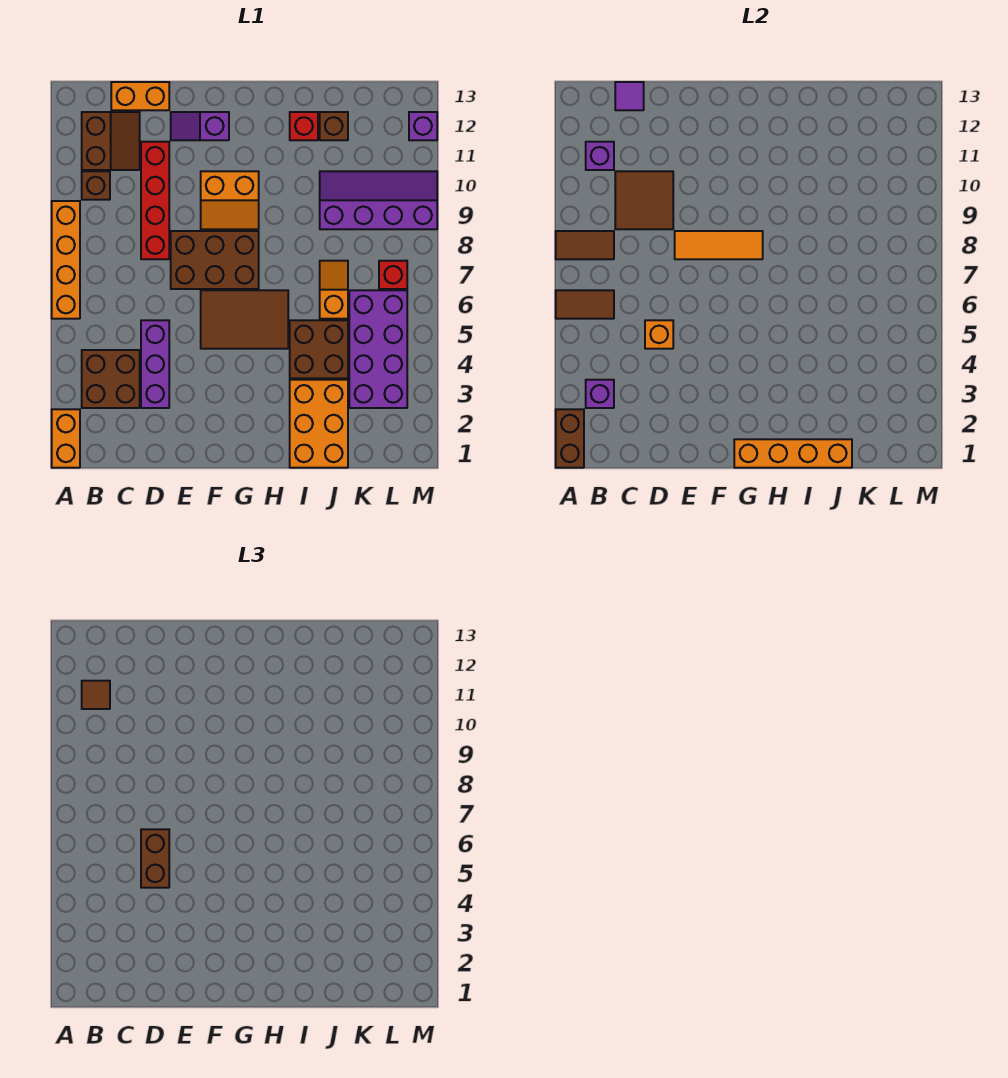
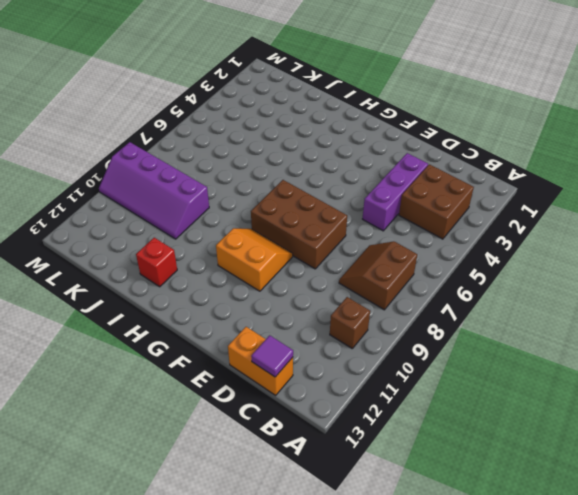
brown slope B7:C8 level 1 top B -> brown slope B11:C12 level 1 top B
none -> orange brick A1:A2 level 1
none -> orange brick A6:A9 level 1
none -> red brick D8:D11 level 1
none -> purple slope E12:F12 level 1 top F

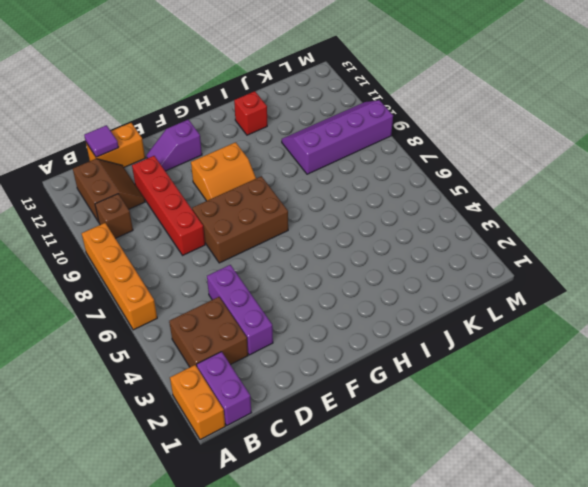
purple brick B1:B2 level 1 -> none
none -> brown tile F5:H6 level 1
none -> orange brick I1:J3 level 1
none -> brown brick I4:J5 level 1
none -> orange slope J6:J7 level 1 top 6

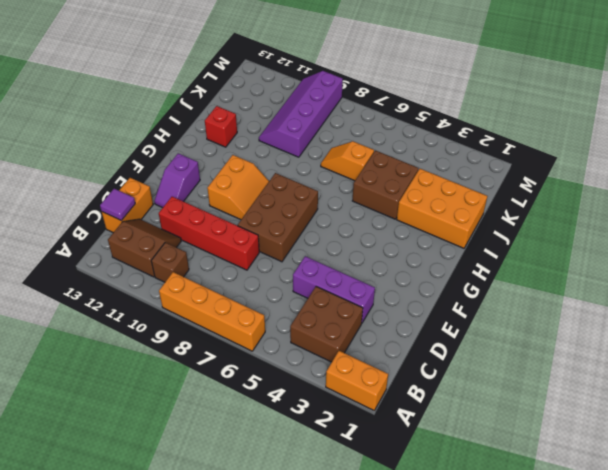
none -> brown tile F5:H6 level 1
none -> brown brick J12 level 1
none -> purple brick K3:L6 level 1
none -> red brick L7 level 1

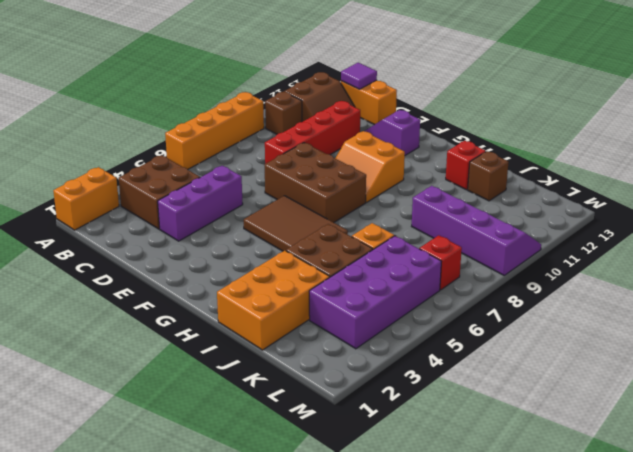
none -> purple brick M12 level 1
none -> brown brick A1:A2 level 2
none -> brown tile A6:B6 level 2
none -> brown tile A8:B8 level 2

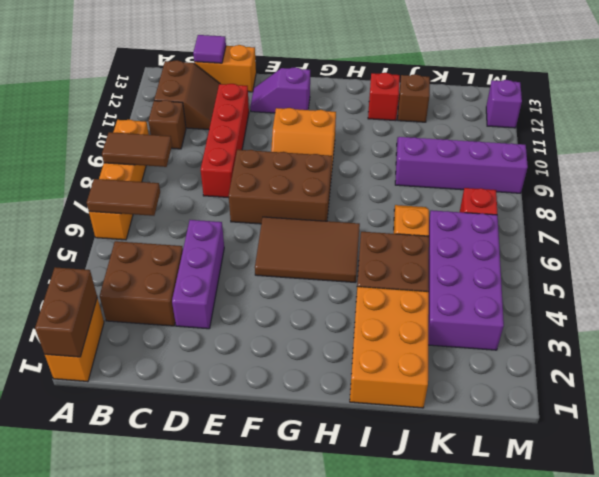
none -> purple brick B3 level 2
none -> purple brick B11 level 2
none -> brown tile C9:D10 level 2
none -> orange brick D5 level 2

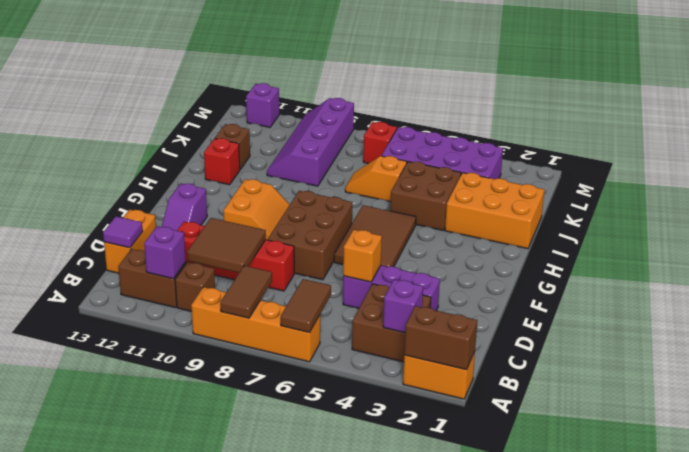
none -> orange tile E8:G8 level 2
none -> orange brick G1:J1 level 2
none -> brown tile B11 level 3
none -> brown brick D5:D6 level 3

